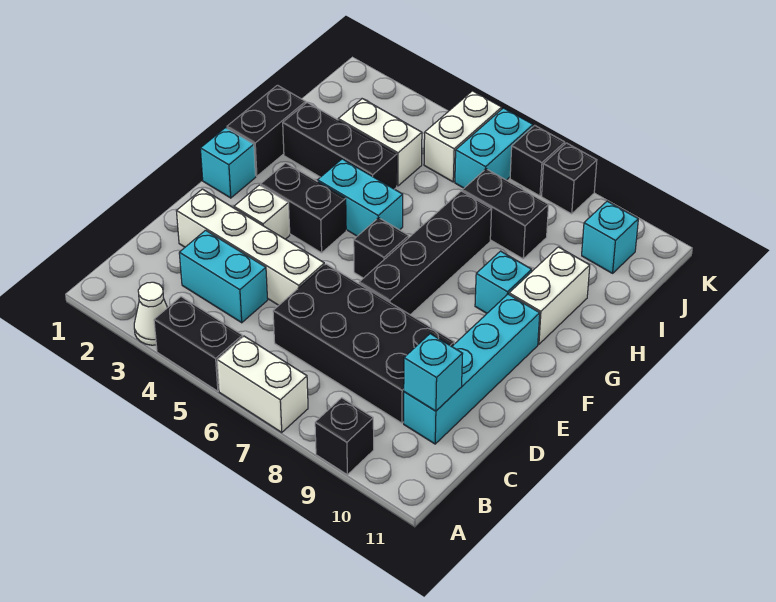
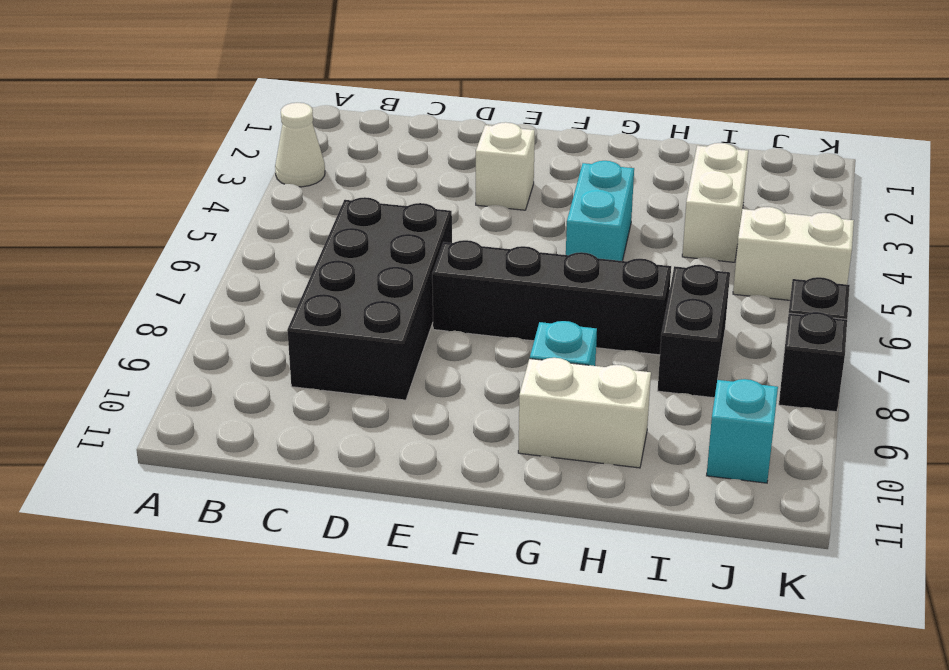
none -> black brick A4:A5 level 1
none -> white brick A6:A7 level 1
none -> black brick A9 level 1

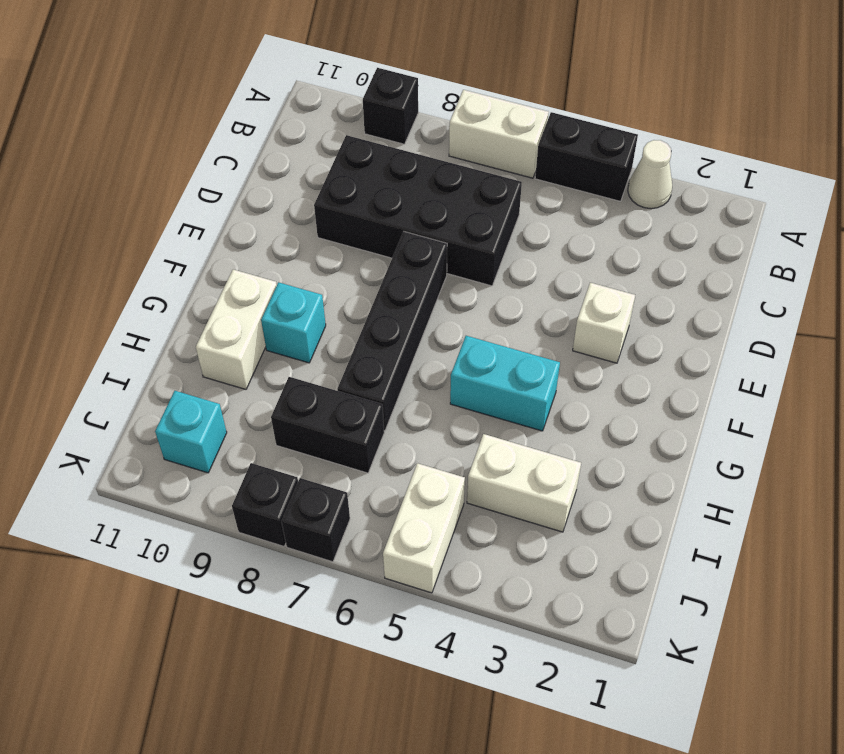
none -> cyan brick C3:C4 level 1
none -> cyan brick C10:F10 level 1
none -> white brick D2:D5 level 1

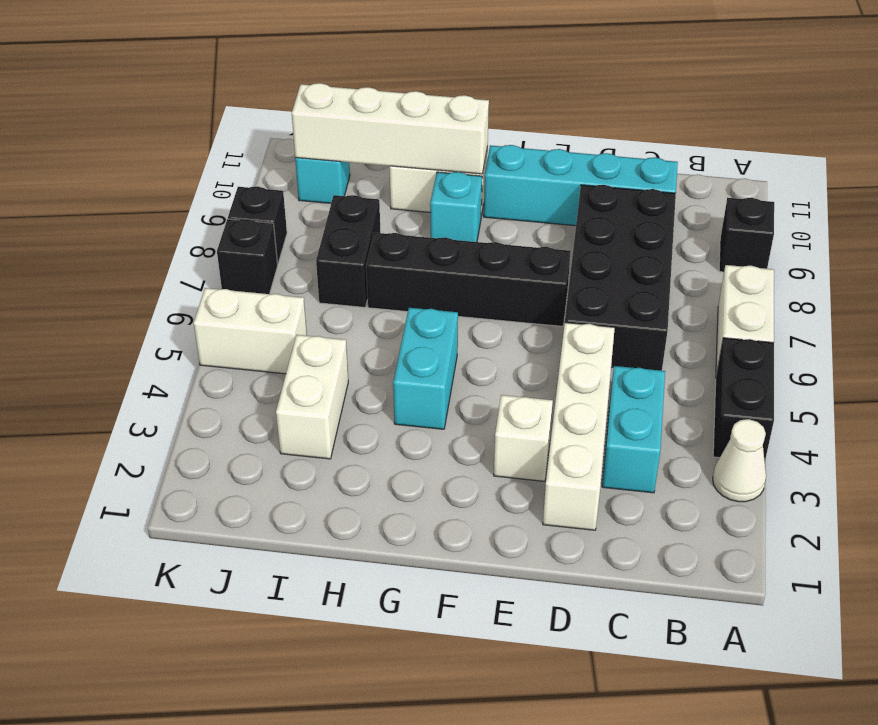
white brick G10:J10 level 2 -> none
none -> cyan brick F1 level 1
none -> black brick F3:F4 level 1
none -> black brick F6 level 1

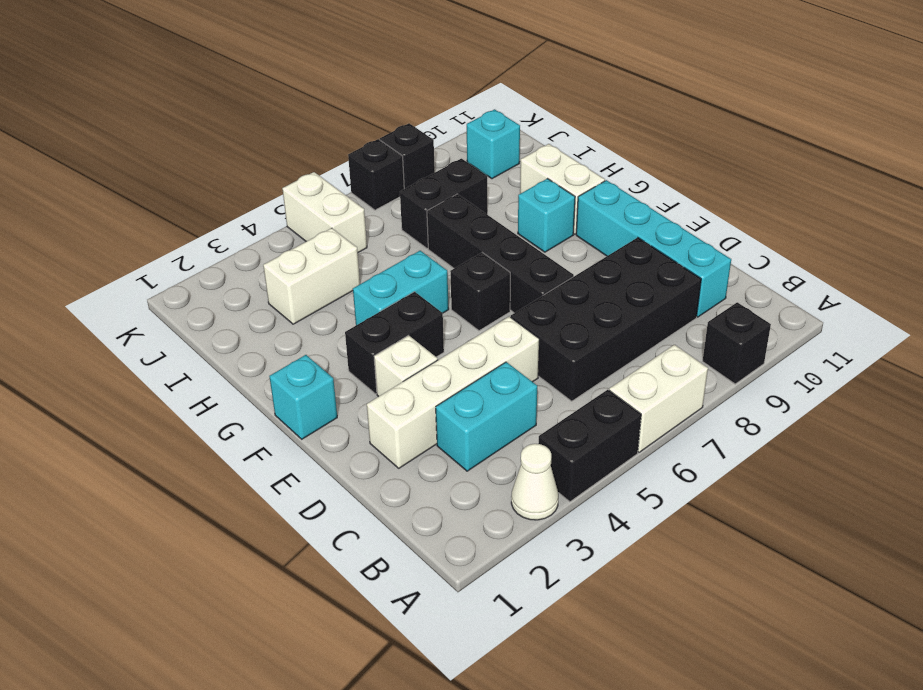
none -> black brick G1:H1 level 1
none -> black brick H2:H4 level 1
none -> cyan brick J6:K6 level 1

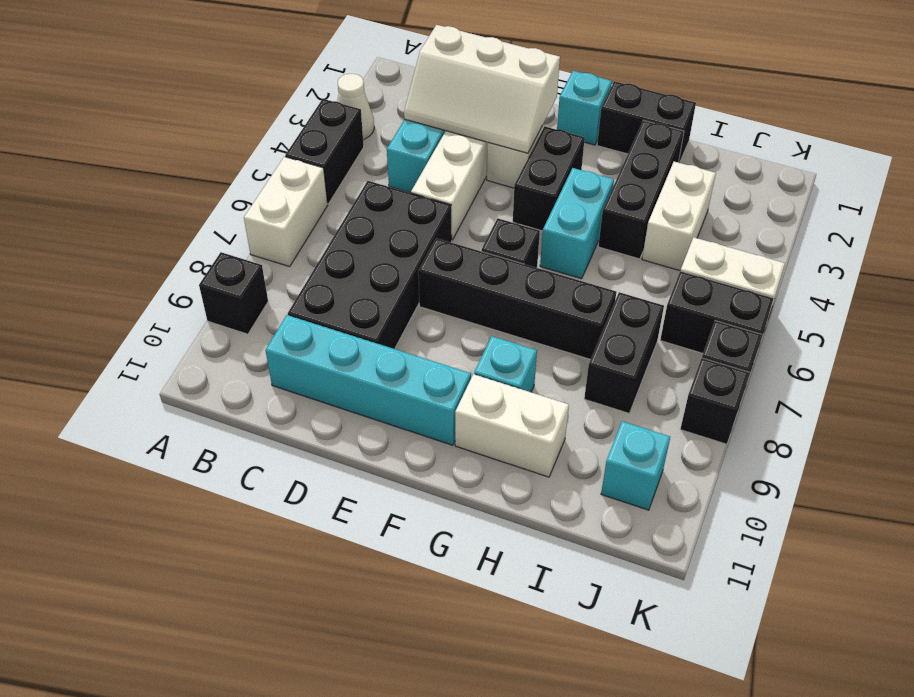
white slope C2:E3 level 2 top 2 -> none
black brick J6:K6 level 1 -> cyan brick J6:K6 level 1
none -> cyan brick C10 level 2

